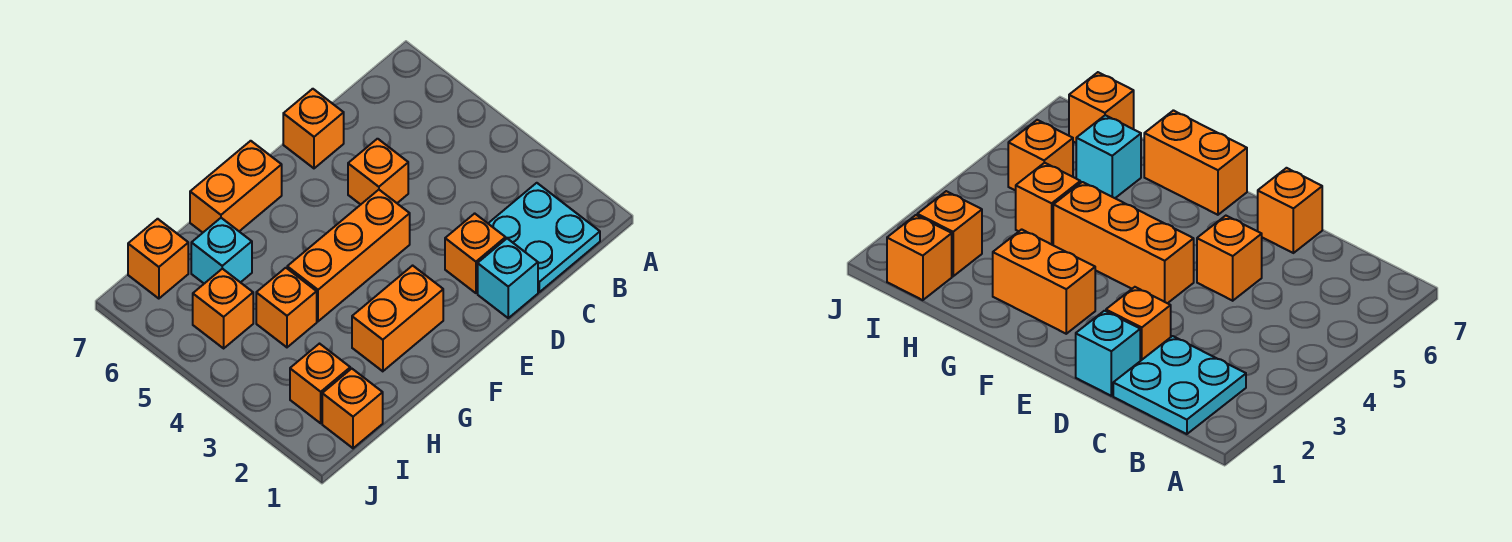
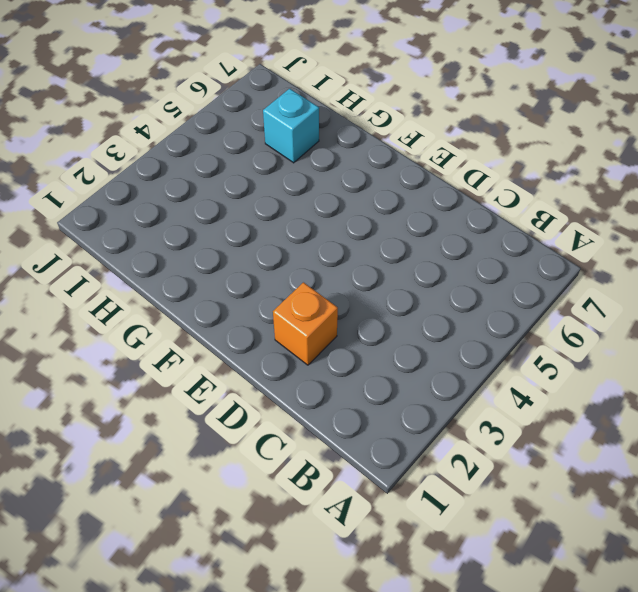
none -> cyan plate B1:C2 level 1
none -> cyan brick D1 level 1
none -> orange brick D5 level 1

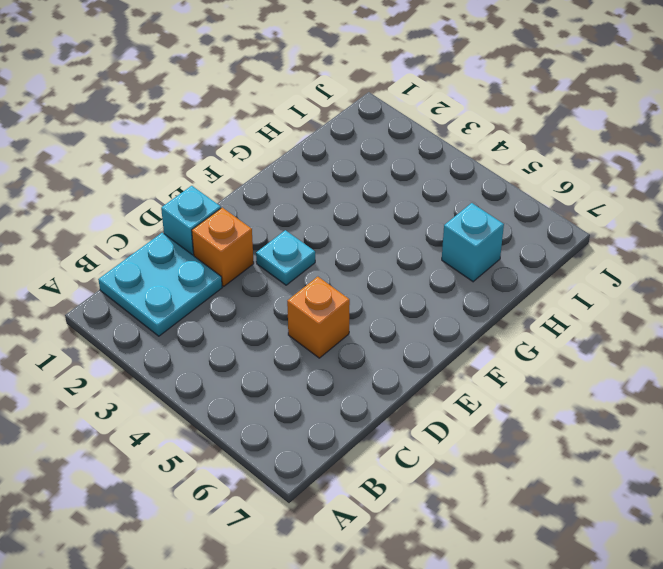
cyan plate E3 level 1 -> none
none -> orange brick D7 level 1
none -> orange brick E4:G4 level 1
none -> orange brick F2:G2 level 1

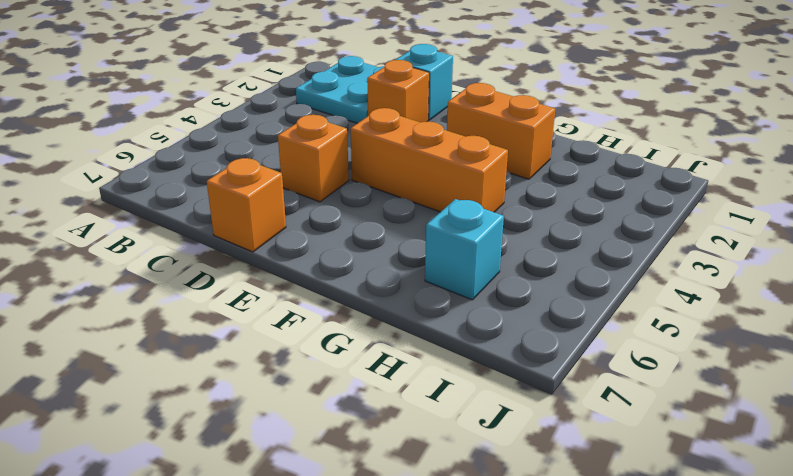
none -> orange brick F7:G7 level 1
none -> orange brick H4 level 1
none -> orange brick I1 level 1

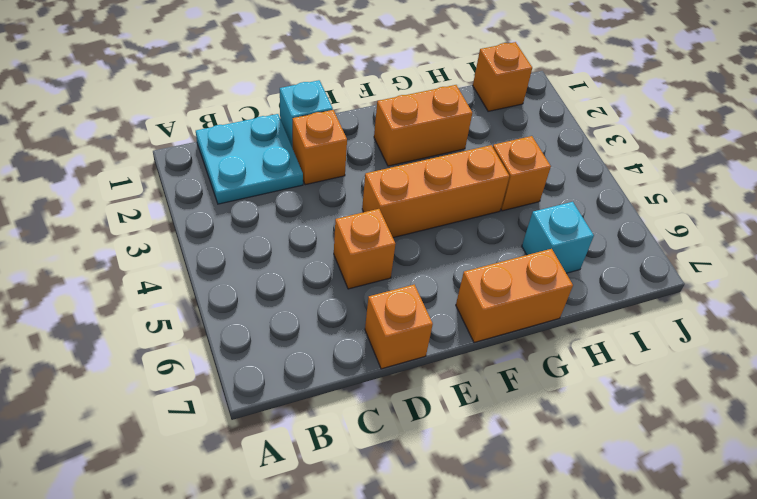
none -> orange brick I2 level 1
none -> orange brick I5 level 1
none -> orange brick I7 level 1

